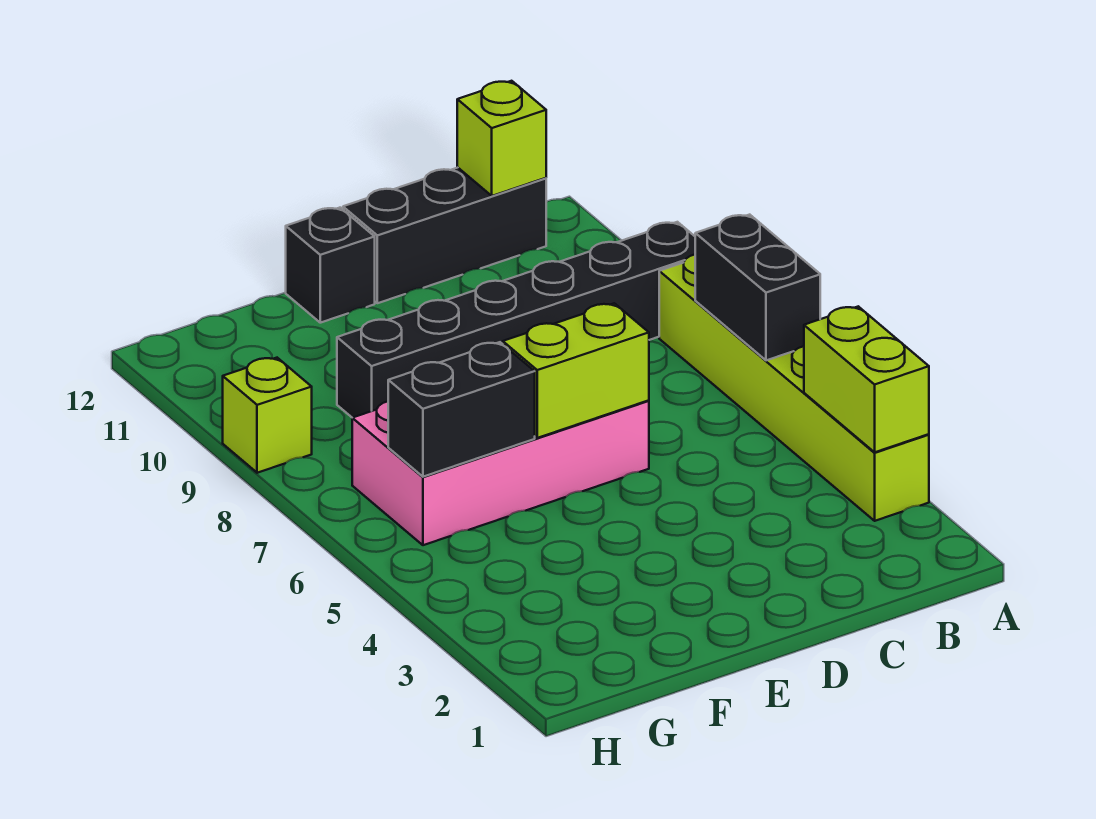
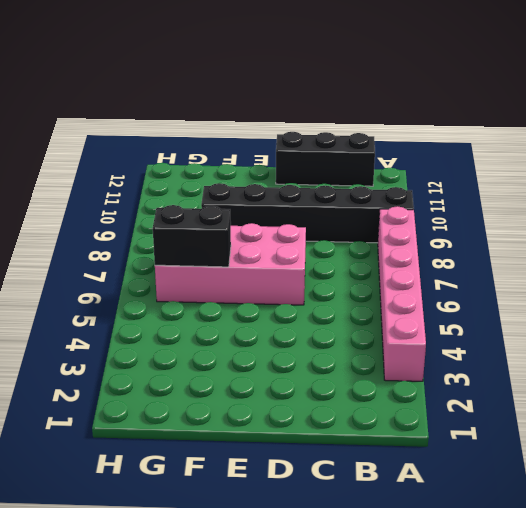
pink brick A3:A8 level 1 -> lime brick A3:A8 level 1
none -> black brick E12 level 1
none -> lime brick H9 level 1

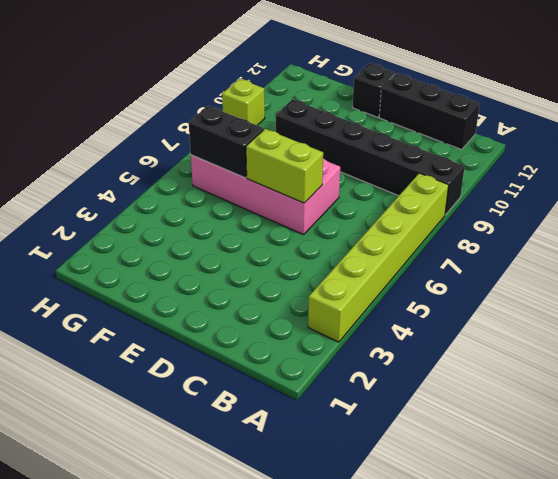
none -> lime brick A3:A4 level 2
none -> black brick A6:A7 level 2

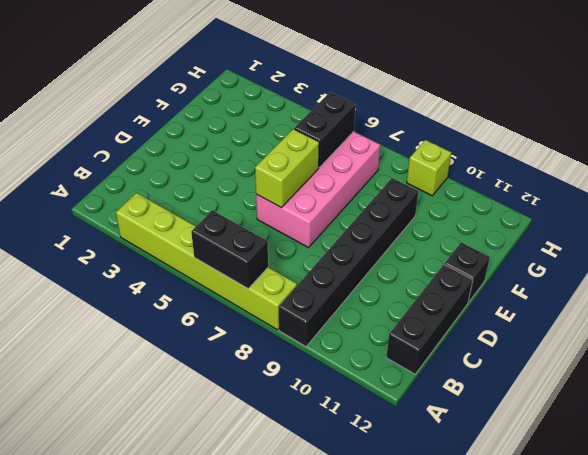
none -> lime brick A3:A4 level 2
none -> lime brick B12 level 2

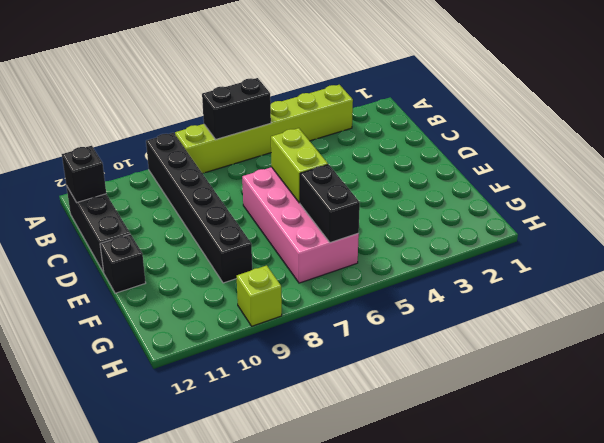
black brick B12 level 2 -> lime brick B12 level 2
none -> lime brick A3:A4 level 2

